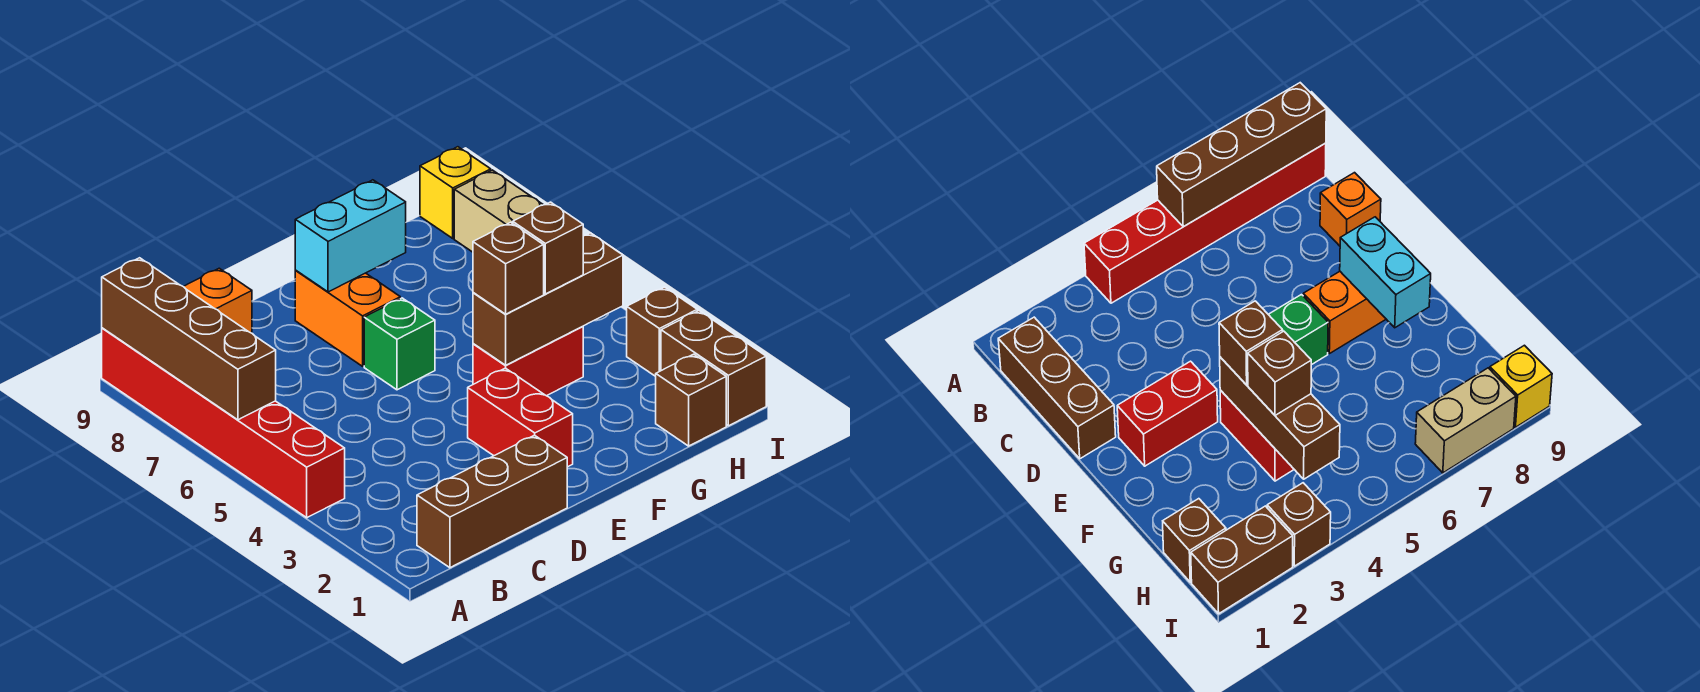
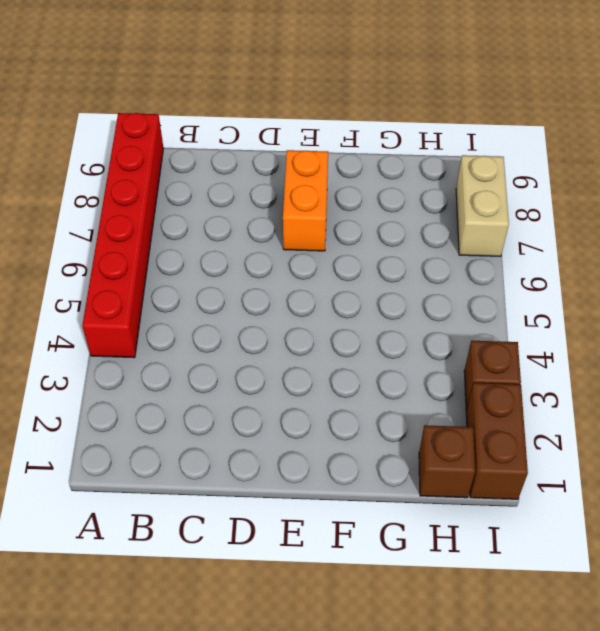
none -> brown brick B1:D1 level 1
none -> orange brick C9 level 1
none -> red brick E2:E3 level 1

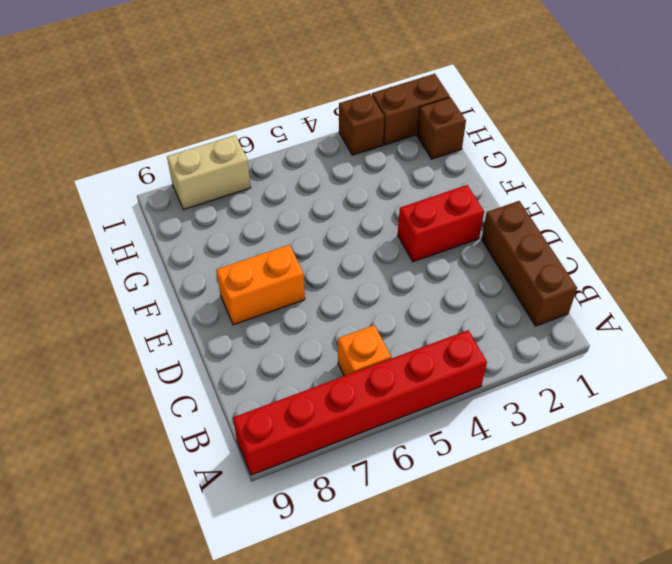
orange brick B6 level 1 -> orange brick C9 level 1
none -> green brick E6 level 1
none -> red brick F4:G4 level 1
none -> yellow brick I9 level 1

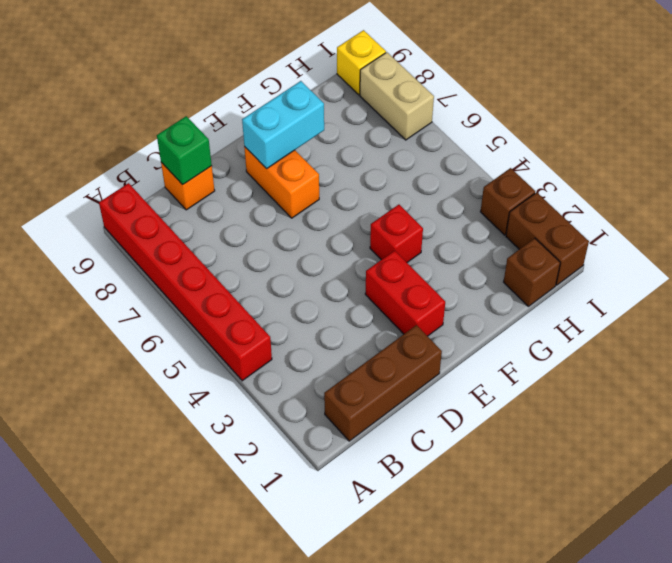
green brick C9 level 2 -> green brick E6 level 1
red brick F4 level 1 -> red brick F4:G4 level 1
none -> brown brick A6:A9 level 2
none -> brown brick F4:H4 level 2
none -> brown brick F4 level 3

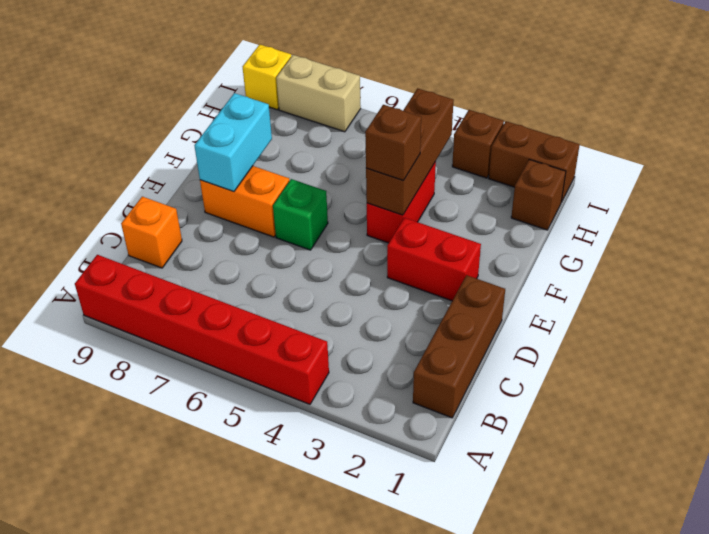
none -> brown brick A6:A9 level 2
none -> brown brick G4 level 3

